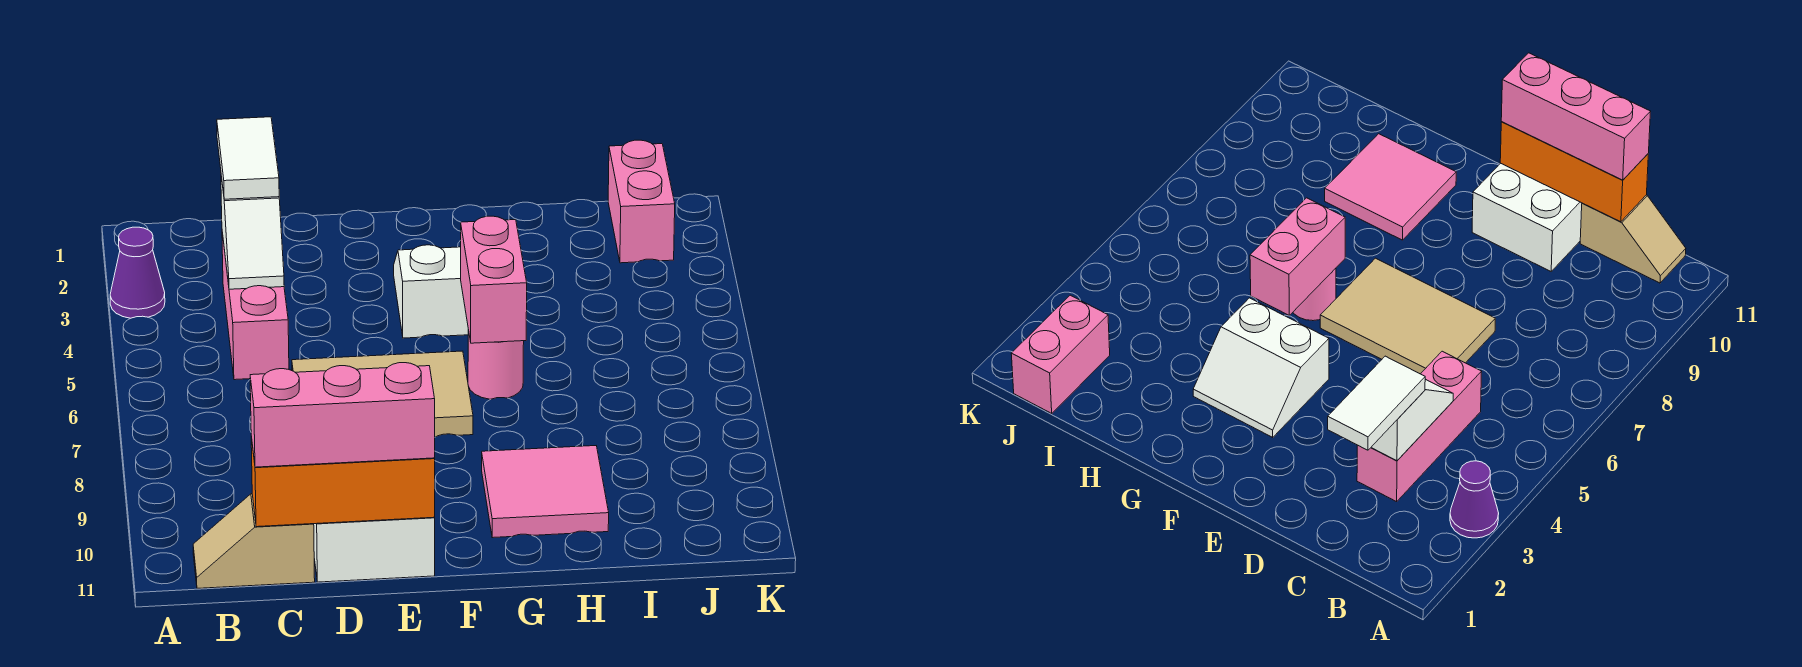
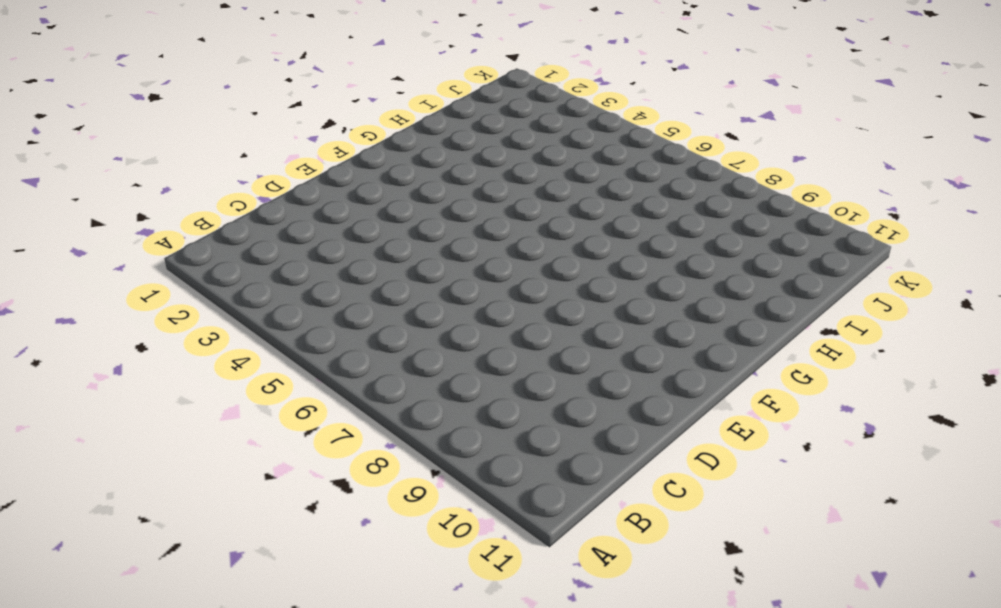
none -> purple cone A3 level 1
none -> tan slope B11:C11 level 1 top C
none -> pink brick C3:C5 level 1

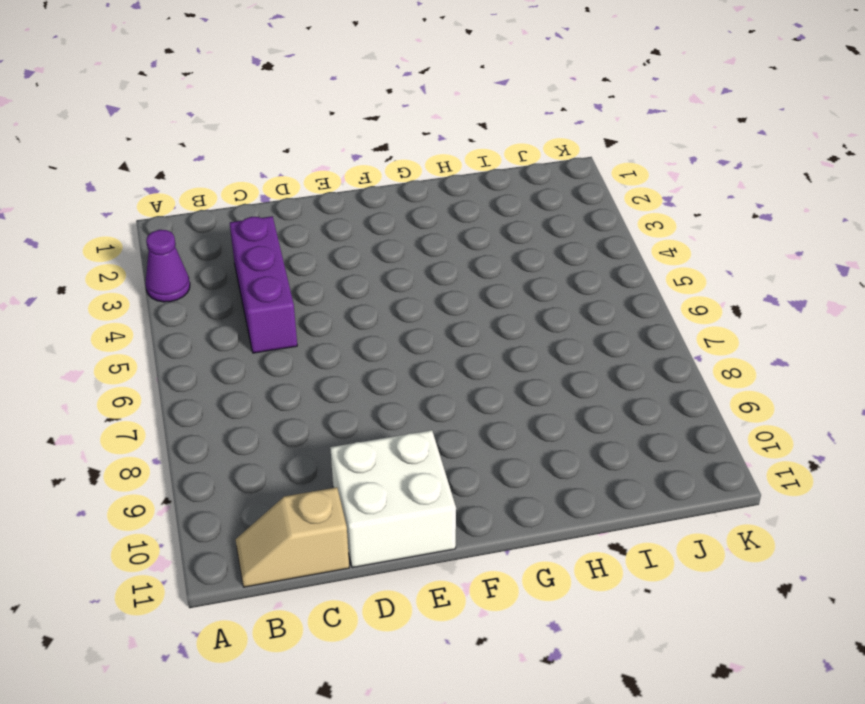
purple brick C3:C5 level 1 -> pink brick C3:C5 level 1
none -> tan tile D6:F7 level 1
none -> white slope F3:G4 level 1 top 4
none -> pink round brick G6 level 1

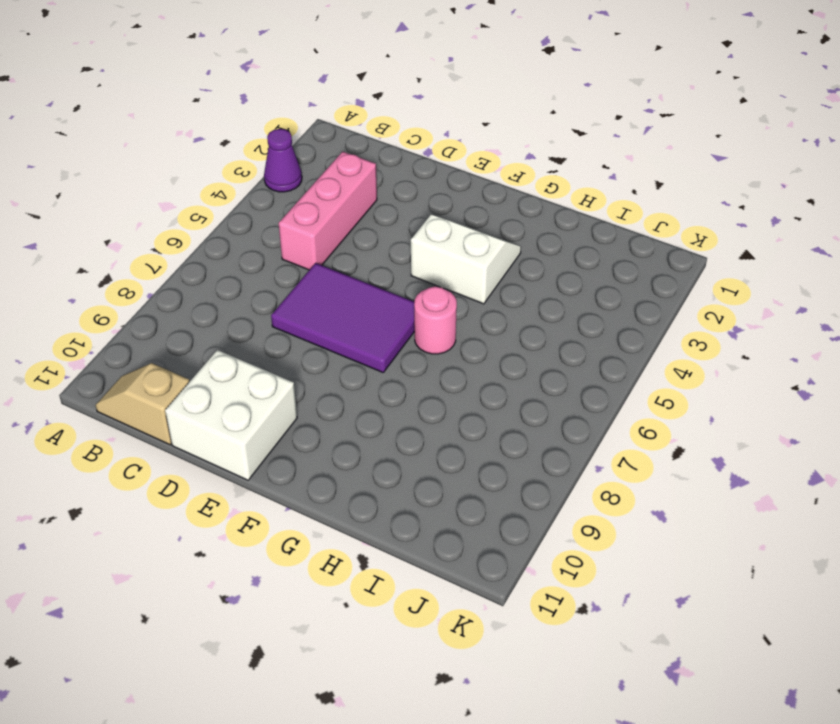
purple tile D6:F7 level 1 -> tan tile D6:F7 level 1
none -> pink tile G9:H10 level 1
none -> pink brick J1:J2 level 1
none -> white slope C3:C4 level 2 top 3

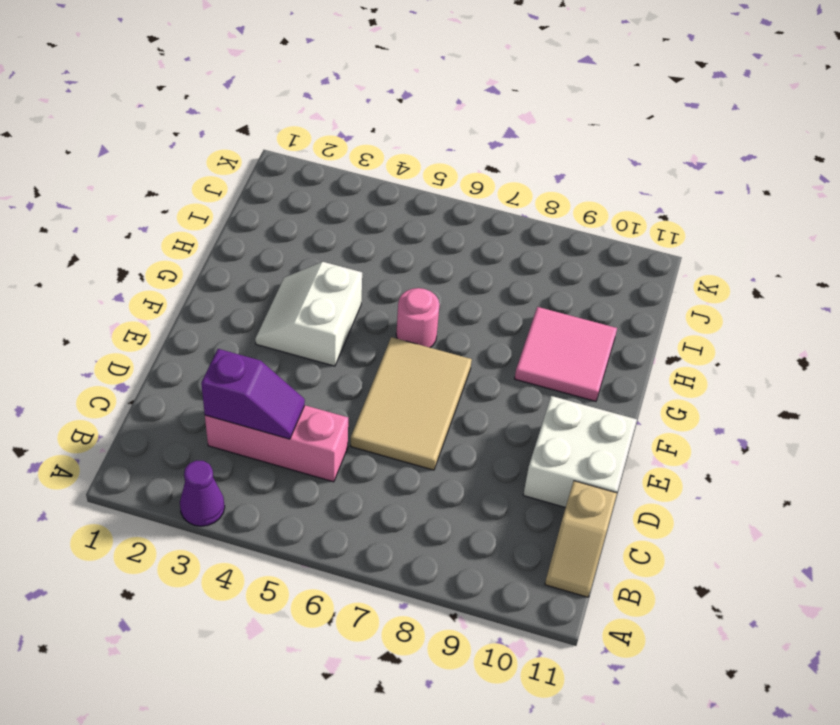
purple slope C3:C4 level 2 top 3 -> white slope C3:C4 level 2 top 3
none -> pink brick J1:J2 level 1
none -> orange brick C11:E11 level 2
none -> pink brick G5:G6 level 2

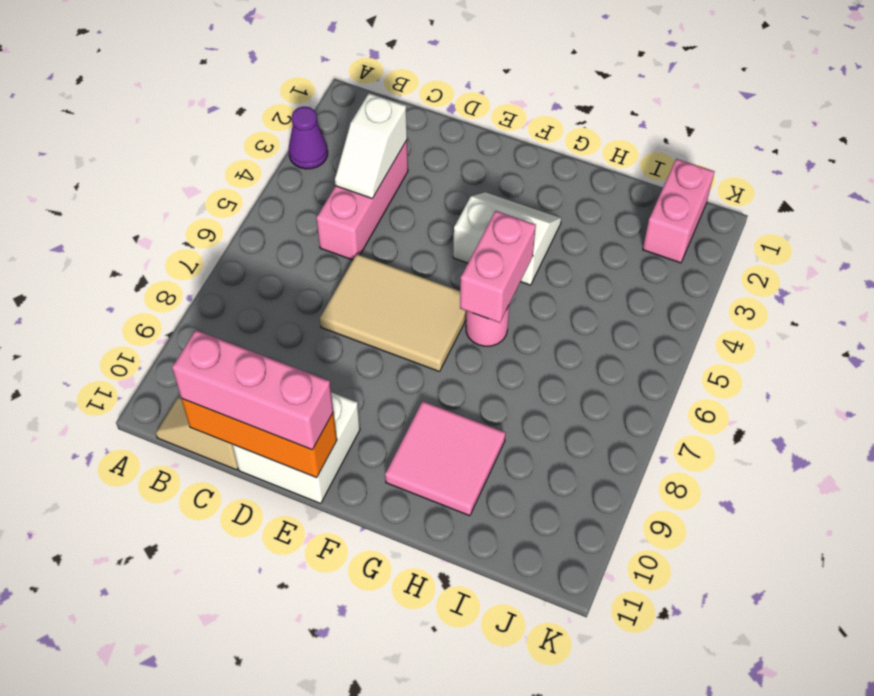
none -> white tile C2:C3 level 3

